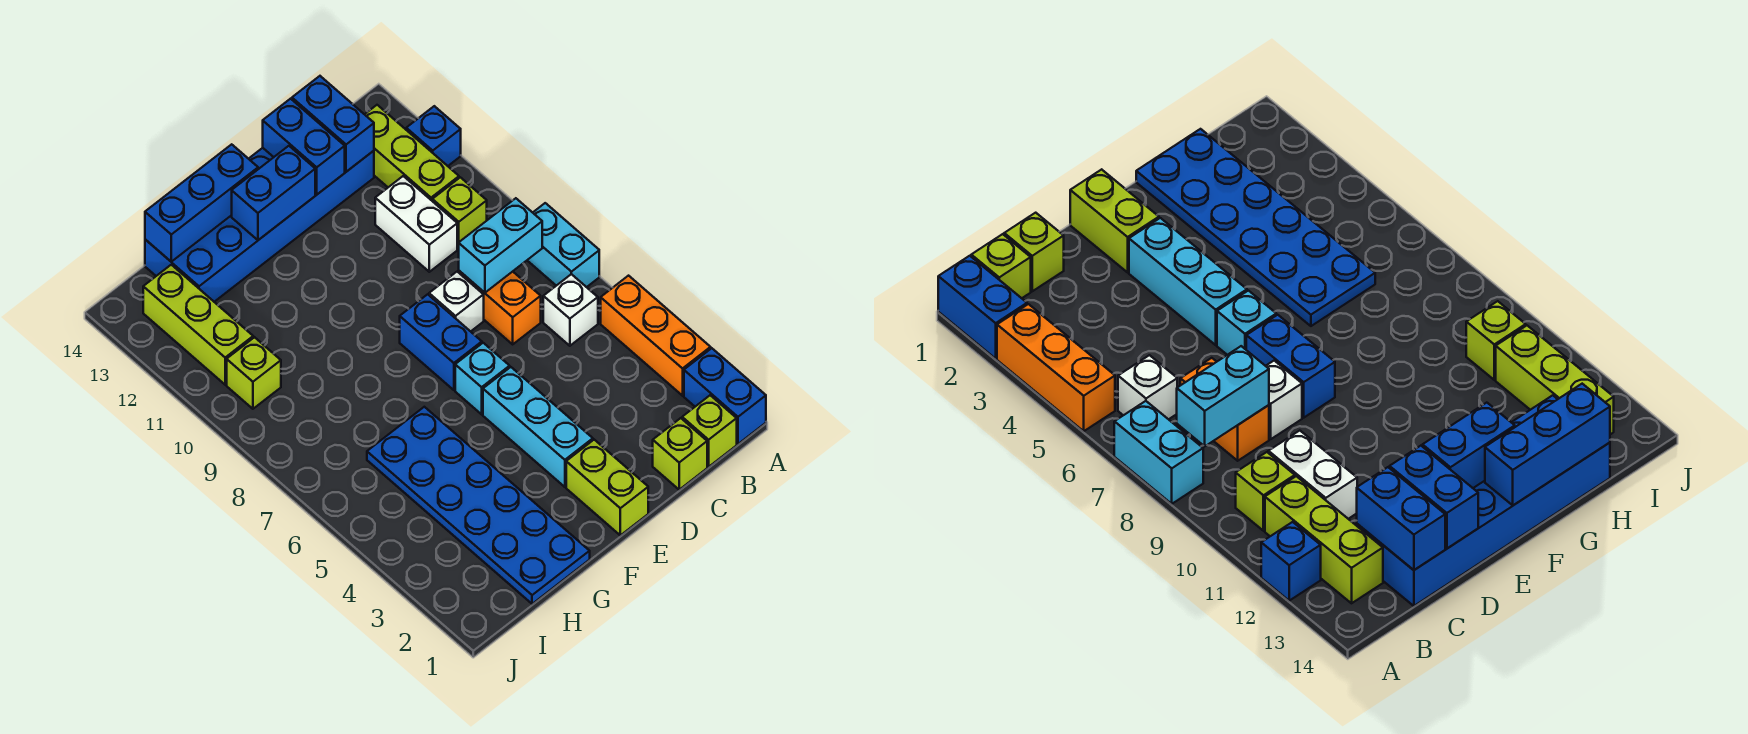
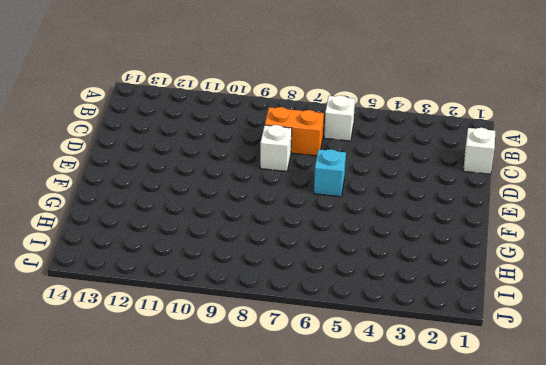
white brick C1 level 1 -> lime brick C1 level 1
none -> blue brick A1:A2 level 1
none -> orange brick A3:A5 level 1
none -> cyan brick A7:A8 level 1

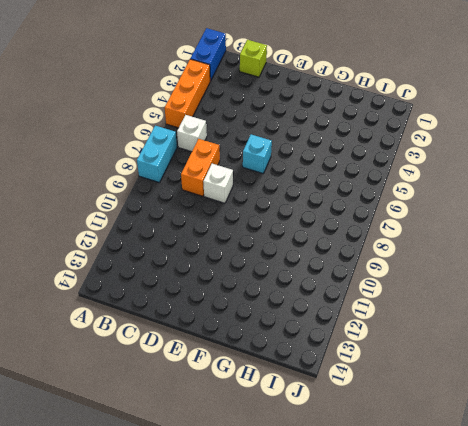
none -> blue brick A12 level 1
none -> lime brick B1 level 1
none -> lime brick B10 level 1

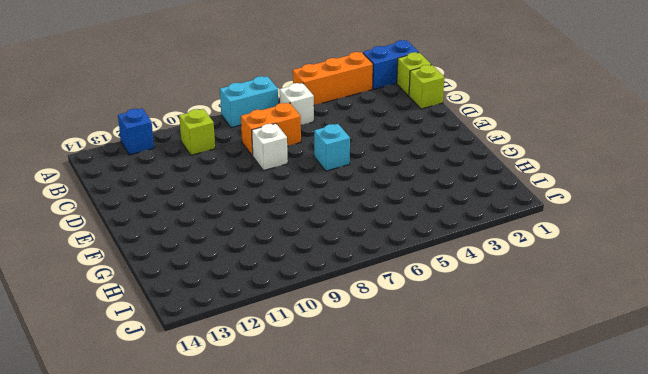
none -> lime brick B11:B13 level 1
none -> white brick C10:C11 level 1
none -> blue brick C13:H14 level 1

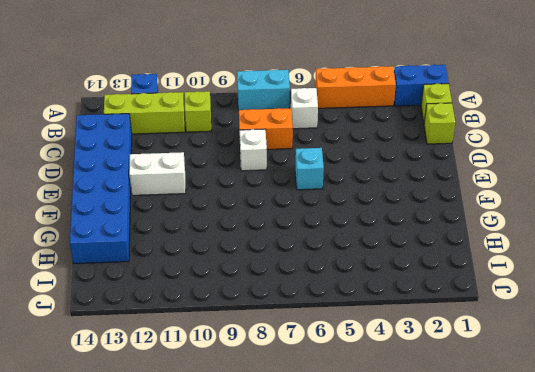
white brick E11:E12 level 1 -> white brick C10:C11 level 1
none -> lime brick E1:E2 level 1
none -> cyan brick E3:E5 level 1
none -> blue brick E7:E8 level 1

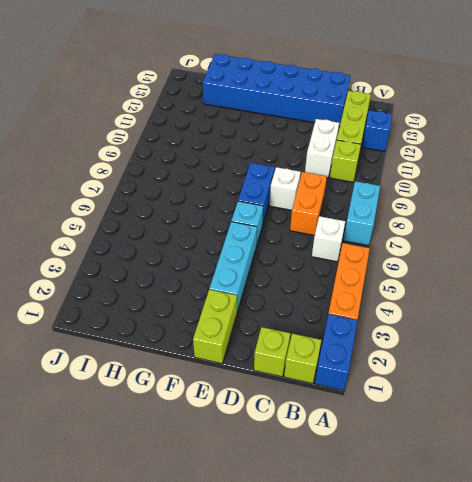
none -> blue plate G1:H6 level 1
none -> lime brick I10 level 1
none -> lime brick I11:I13 level 1

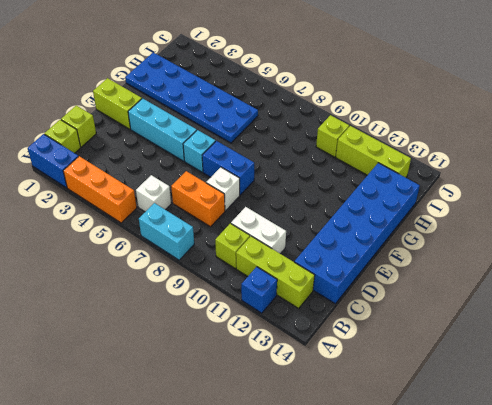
none -> cyan brick B8:C8 level 2
none -> blue brick C13:C14 level 2
none -> blue brick D13:D14 level 2

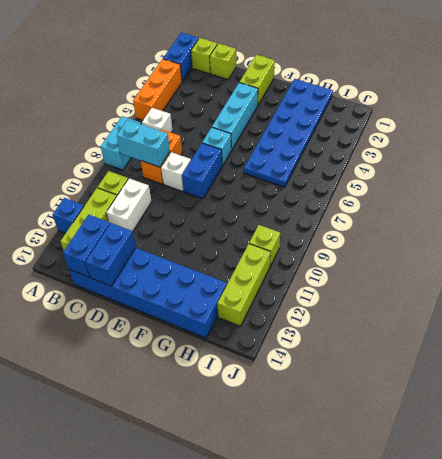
none -> blue brick E13:F13 level 2
none -> blue brick F14:H14 level 2

